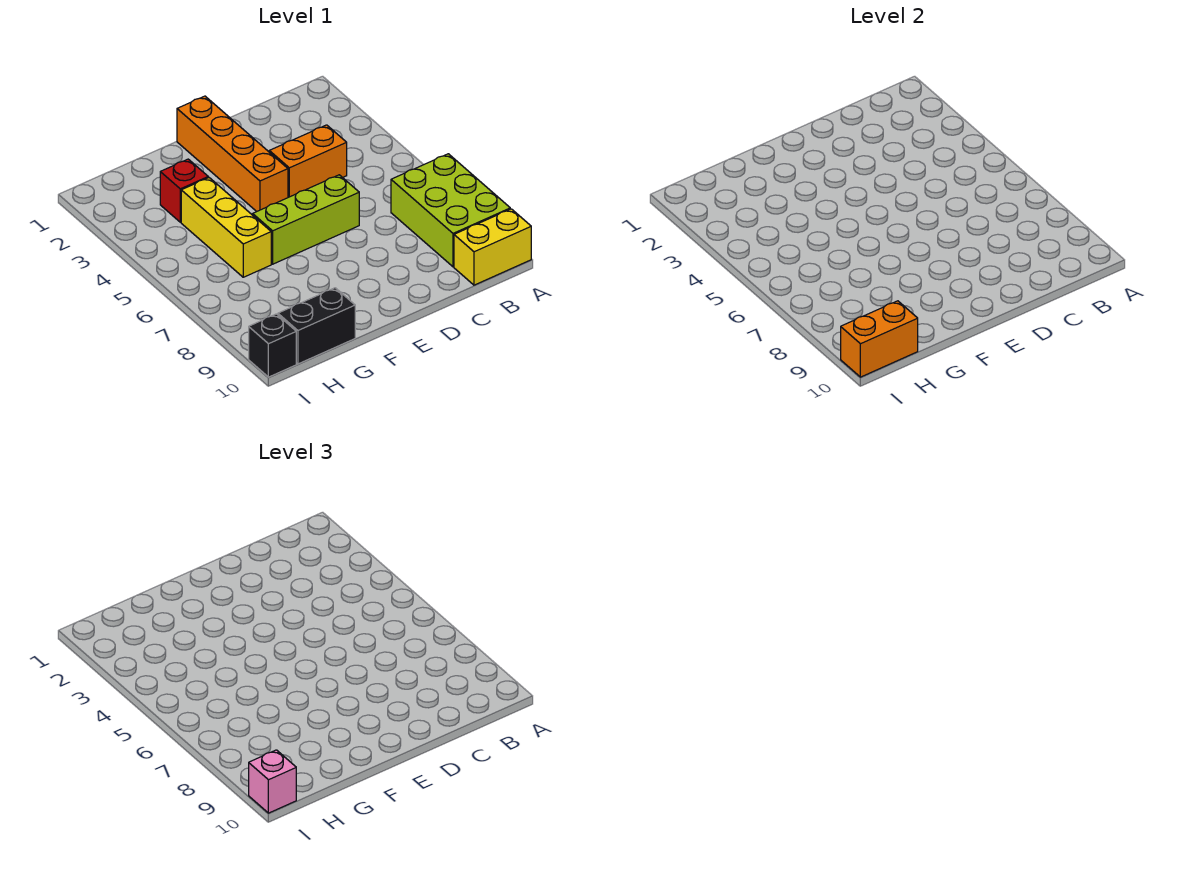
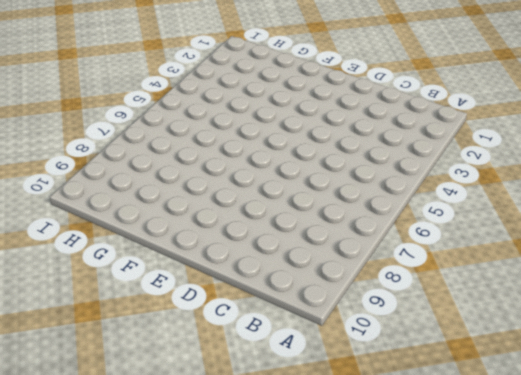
none -> lime brick A7:B9 level 1
none -> yellow brick A10:B10 level 1

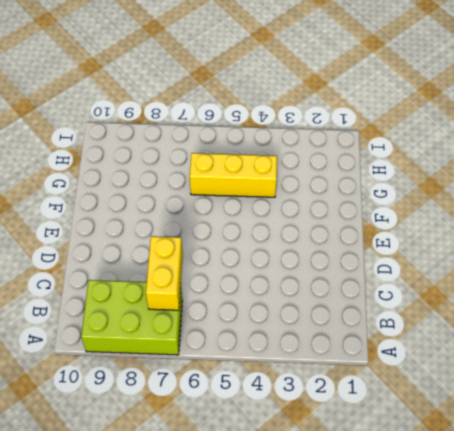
yellow brick B7:C7 level 2 -> yellow brick A10:B10 level 1
none -> orange brick C4:D4 level 1
none -> lime brick D6:F6 level 1

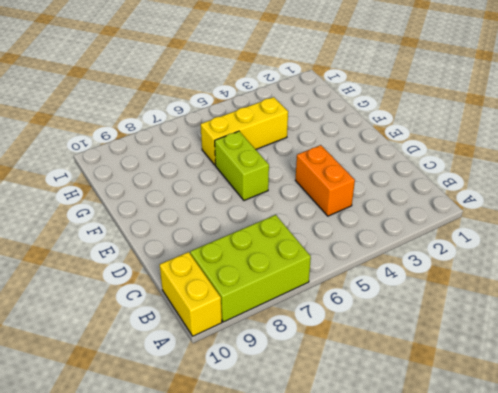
lime brick E6:F6 level 1 -> lime brick D6:F6 level 1
none -> orange brick E1:E4 level 1
none -> red brick G3 level 1

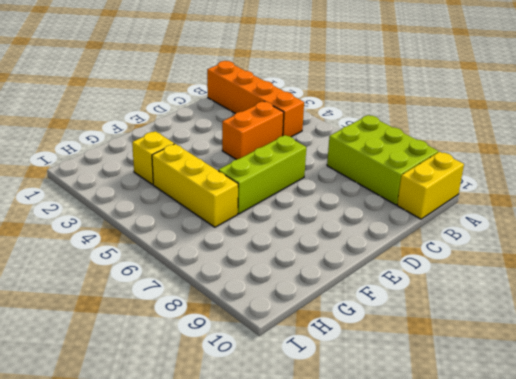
orange brick B1:B4 level 1 -> orange brick E1:E4 level 1
yellow brick G3 level 1 -> red brick G3 level 1
none -> black brick G10:H10 level 1
none -> black brick I10 level 1

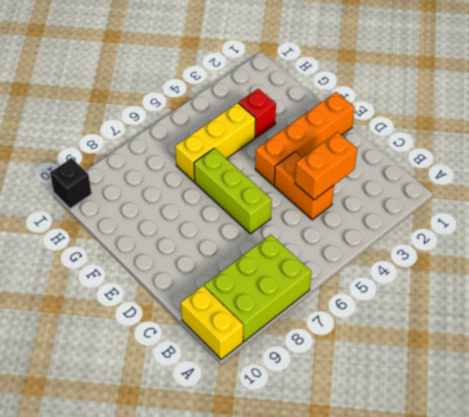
orange brick C3:C4 level 2 -> orange brick H10:I10 level 2
none -> black brick G10:H10 level 1
none -> pink brick I10 level 3

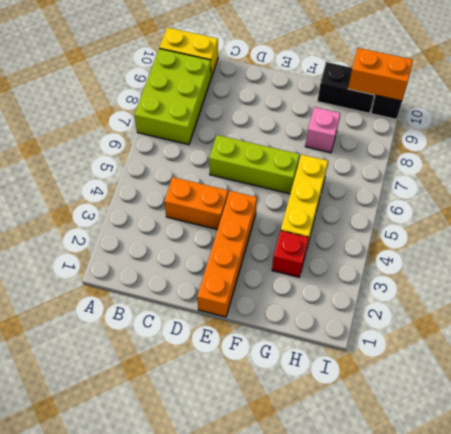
pink brick G8 level 1 -> pink brick I10 level 3

